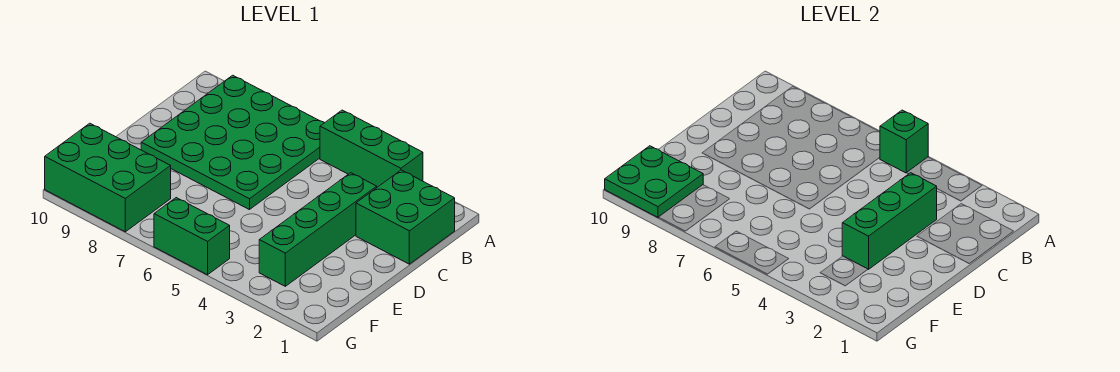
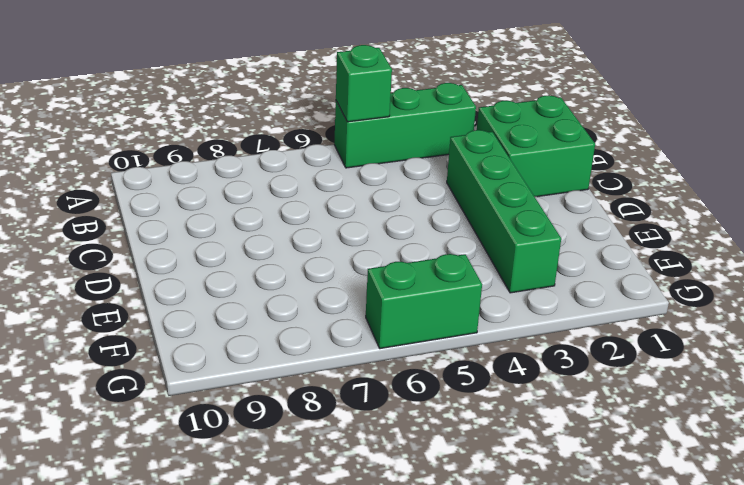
none -> green plate A6:D9 level 1
none -> green brick F8:G10 level 1

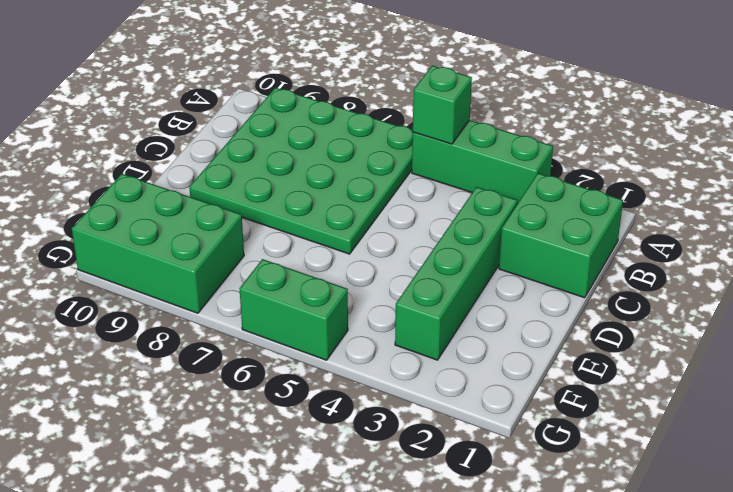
none -> green brick C3:E3 level 2
none -> green plate F9:G10 level 2

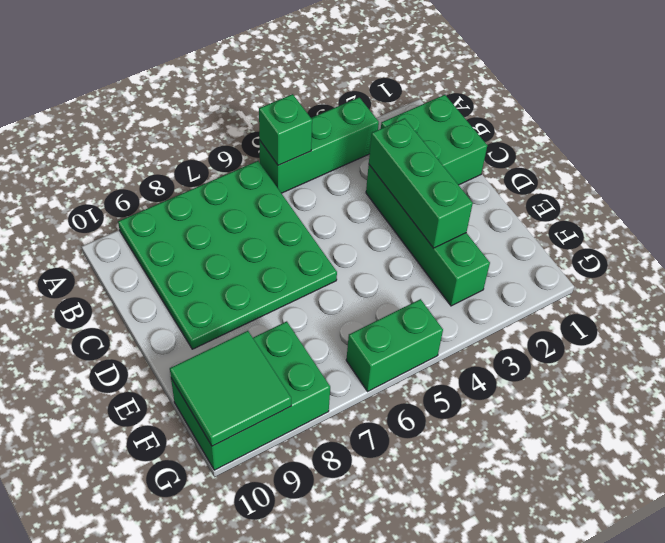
green tile F9:G10 level 2 -> green plate F9:G10 level 2

